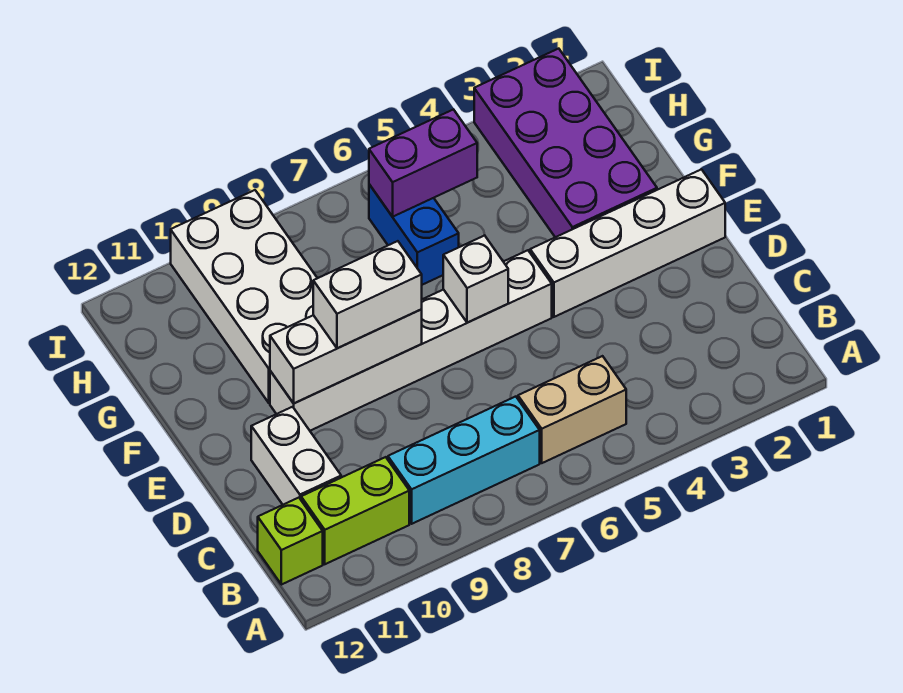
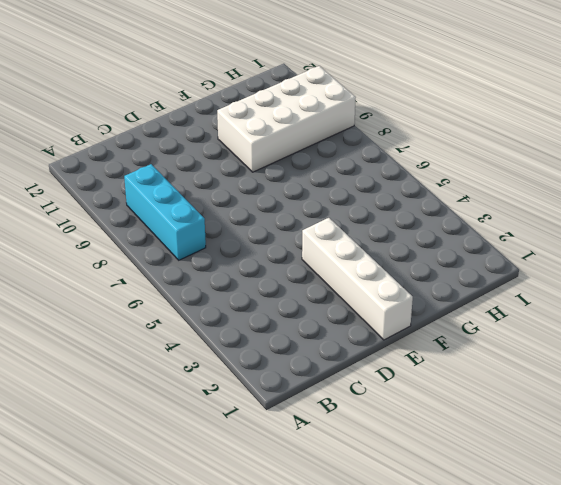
none -> tan brick B5:B6 level 1
none -> lime brick B10:B11 level 1
none -> lime brick B12 level 1

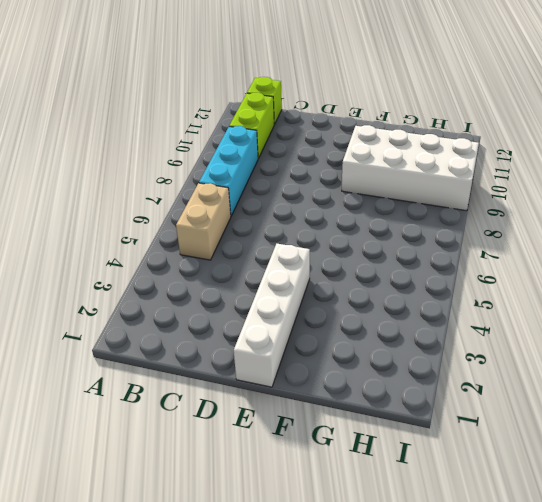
none -> white brick C11:D11 level 1
none -> white brick E5:E10 level 1
none -> purple brick F2:I3 level 1

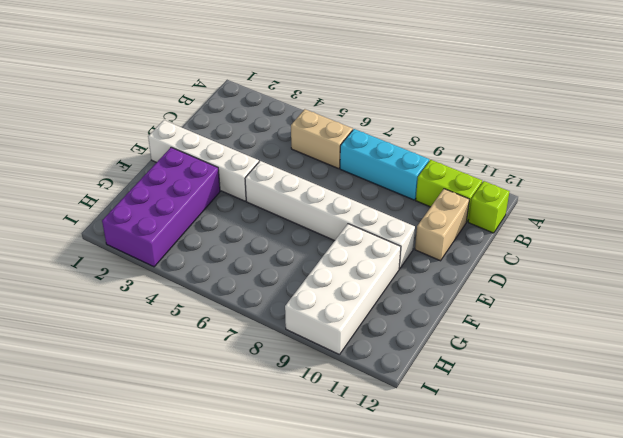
tan brick C11:D11 level 1 -> white brick C11:D11 level 1
none -> blue brick G6:H6 level 1
none -> white brick E6 level 2
none -> white brick E8:E10 level 2

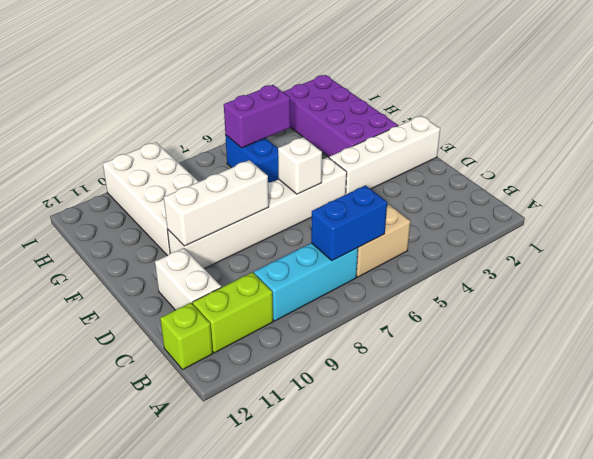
blue brick B6:B7 level 2 -> none
none -> white brick E8:E9 level 3

